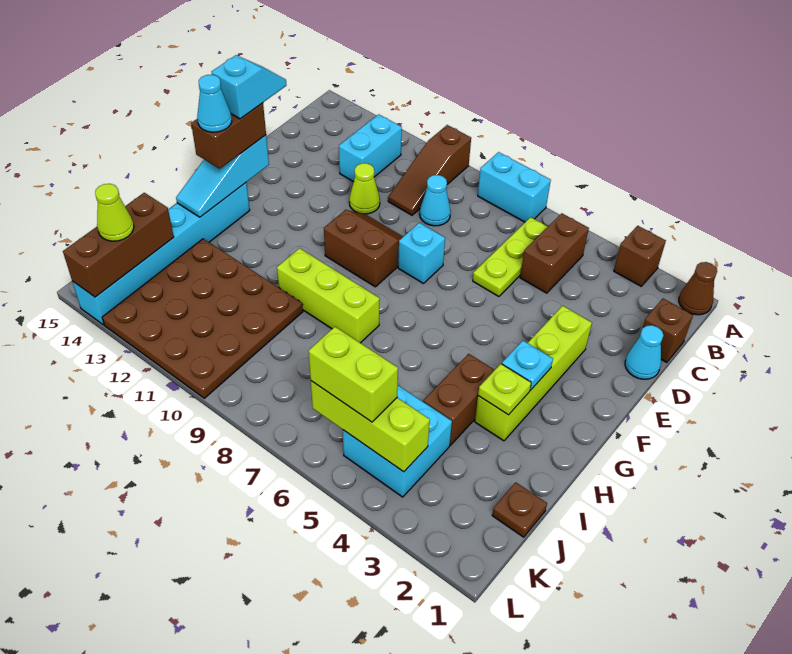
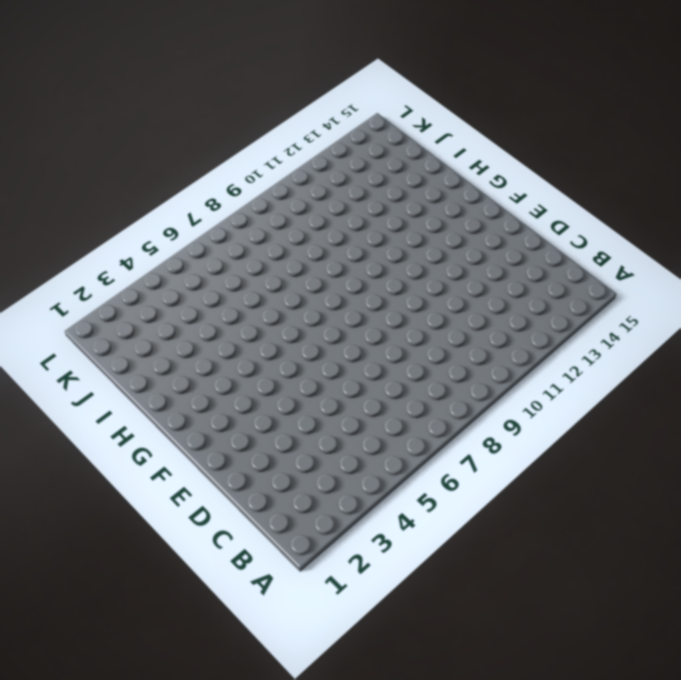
none -> brown cone A1 level 1
none -> brown brick A3 level 1
none -> cyan brick A7:A8 level 1
none -> brown slope A10:C10 level 1 top A

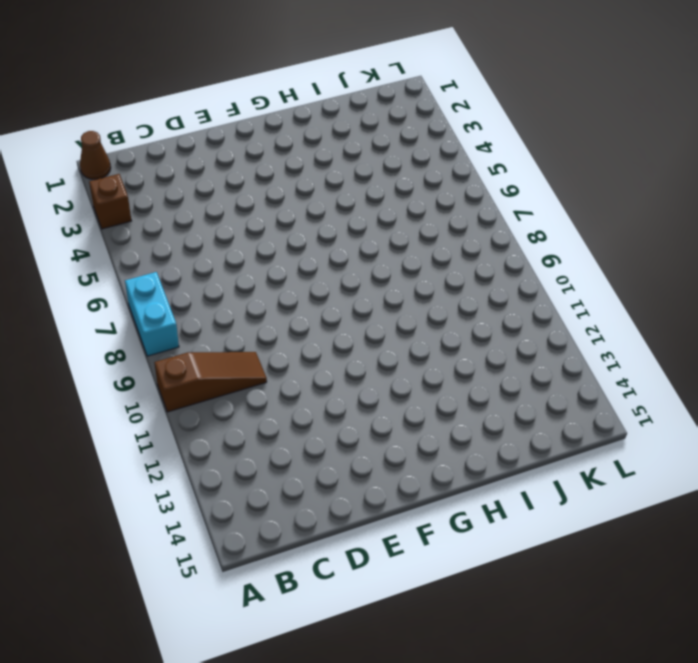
none -> brown brick B5:C5 level 1
none -> lime plate B6:D6 level 1
none -> cyan brick B12:C12 level 1
none -> brown brick C1 level 1

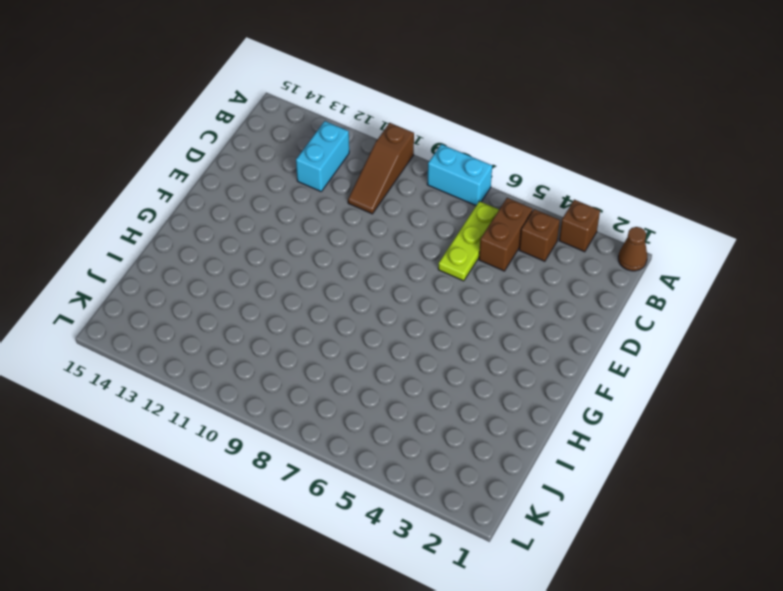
brown brick B4 level 1 -> brown brick C1 level 1
none -> cyan cone C9 level 1
none -> cyan cone D1 level 1
none -> lime cone D11 level 1
none -> lime brick E3:H3 level 1

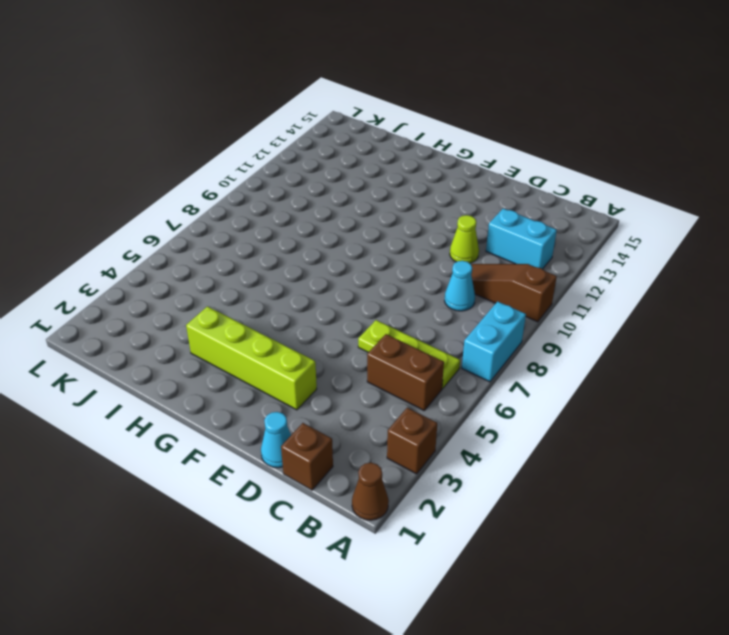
none -> cyan brick E8 level 1
none -> brown slope E9:F10 level 1 top F
none -> cyan brick G14:L14 level 1
none -> brown brick H4:I4 level 1

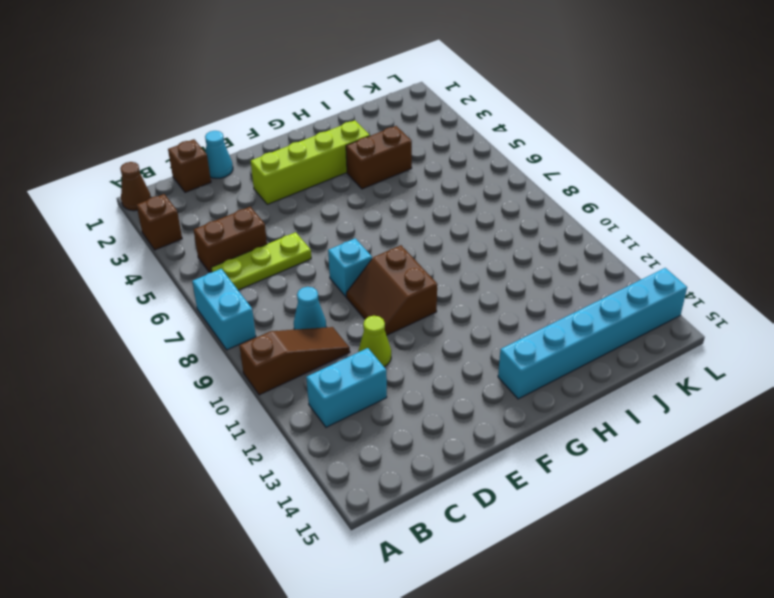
none -> lime brick H8:H10 level 1
none -> brown plate I10:L13 level 1
none -> brown plate J1 level 1
none -> cyan brick J4:K5 level 1

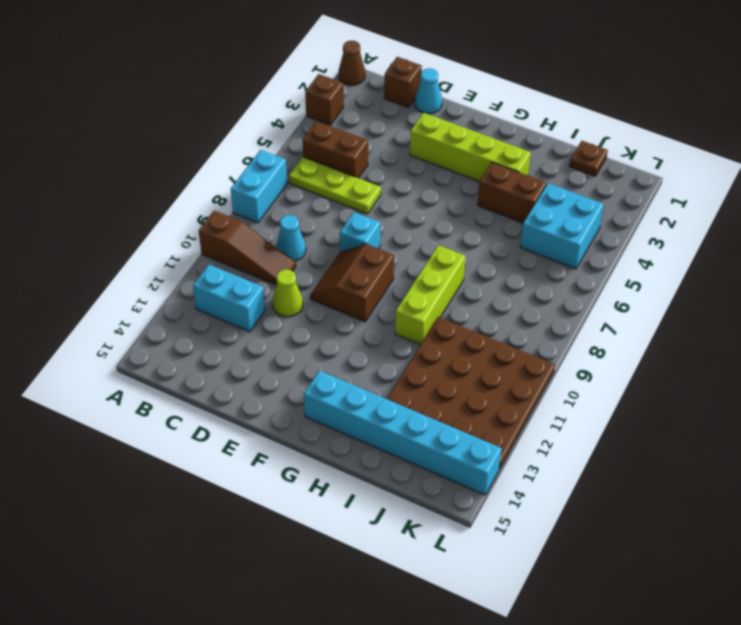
none -> cyan slope F14:H14 level 2 top F
none -> cyan plate G3 level 2
none -> lime plate H3 level 2
none -> brown brick J14:L14 level 2

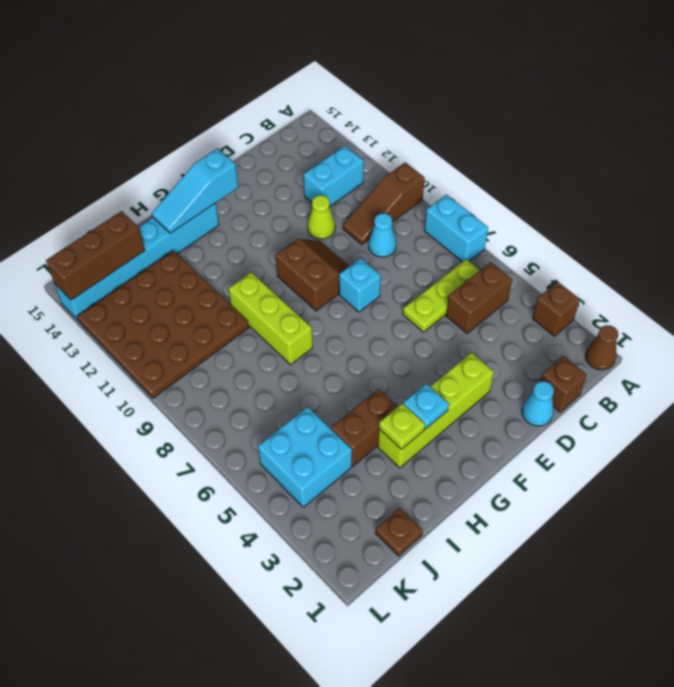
none -> lime brick K4:K6 level 2
none -> brown brick F14:G14 level 3
none -> lime brick K5:K6 level 3
none -> lime cone K14 level 3

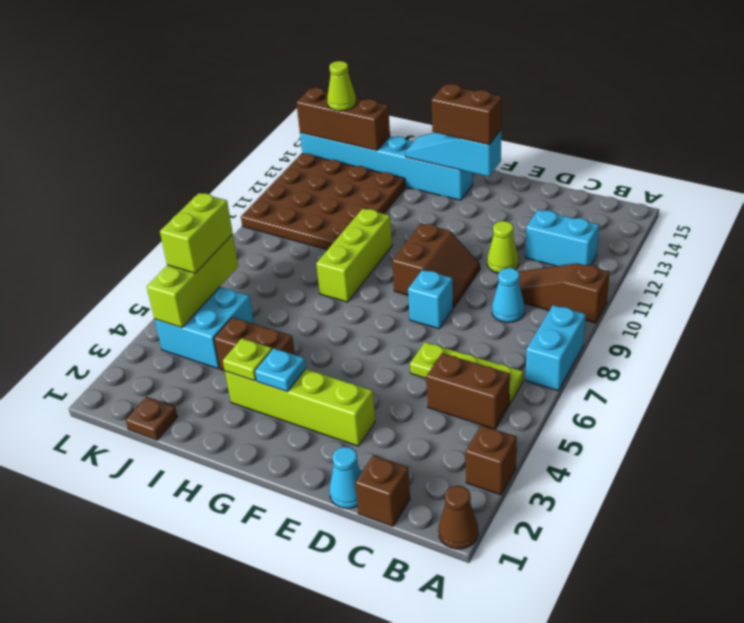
none -> cyan slope E14:F14 level 4 top F
none -> cyan cone G14 level 4

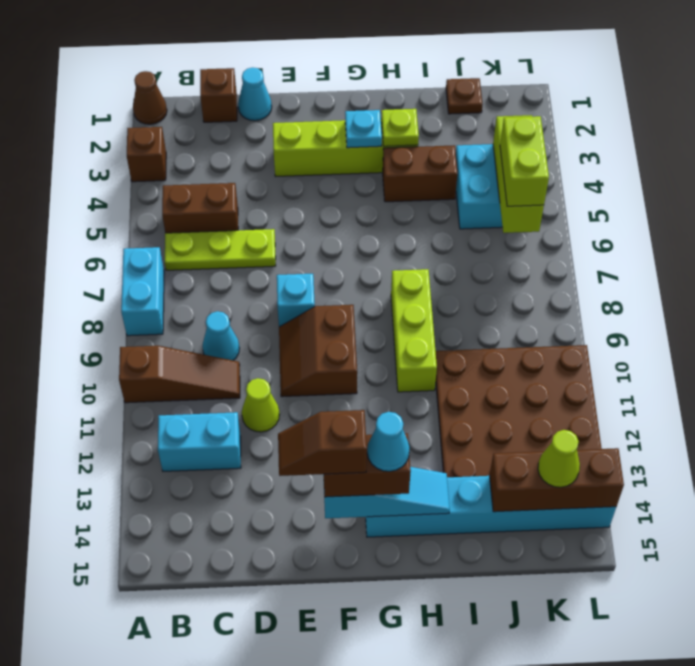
brown slope E14:F14 level 4 top F -> cyan slope E14:F14 level 4 top F

